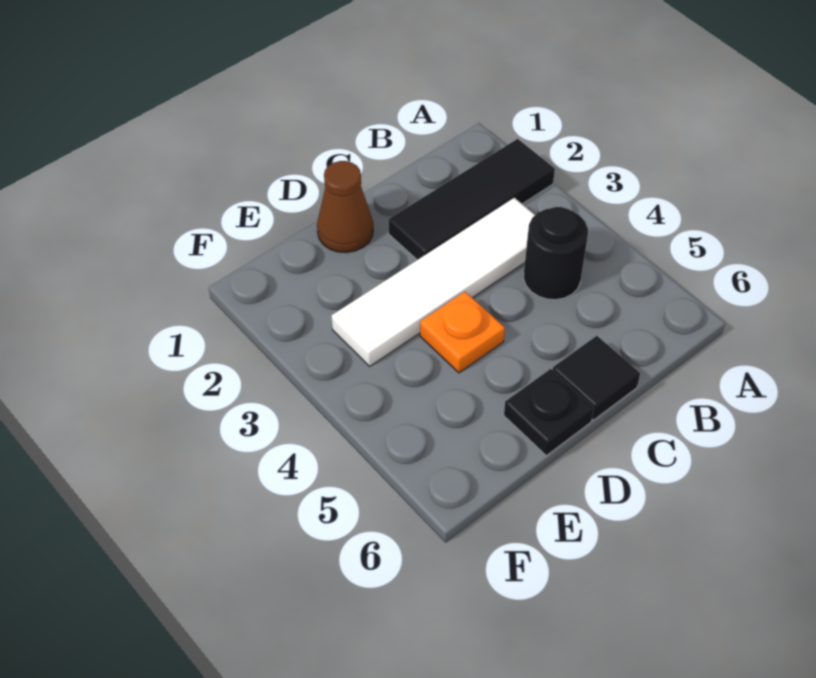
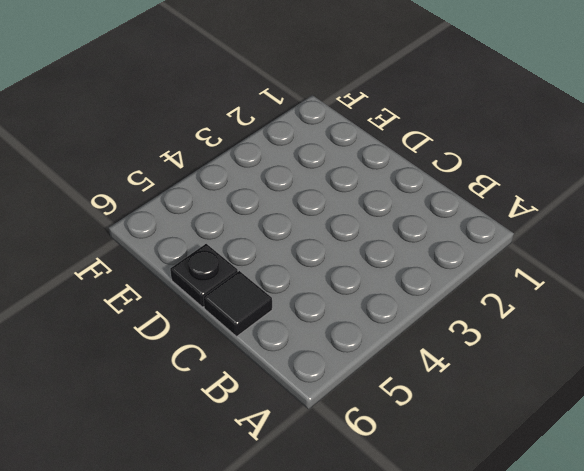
none -> black tile A2:C2 level 1
none -> white tile B3:E3 level 1

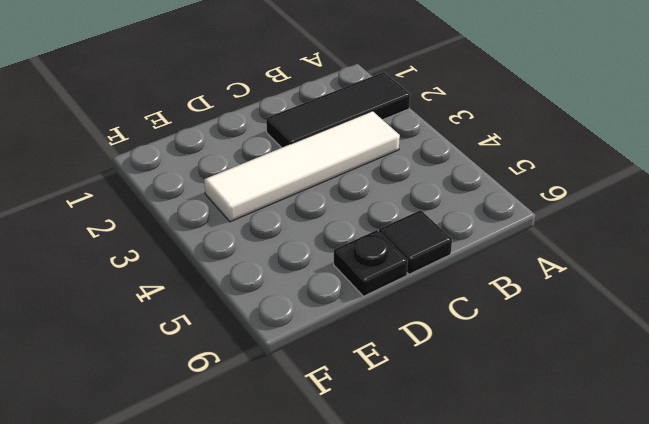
none -> black round brick B4 level 1
none -> brown cone D1 level 1

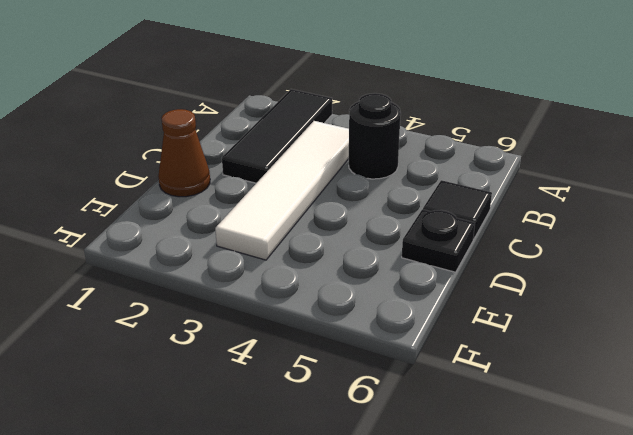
none -> orange plate D4 level 1

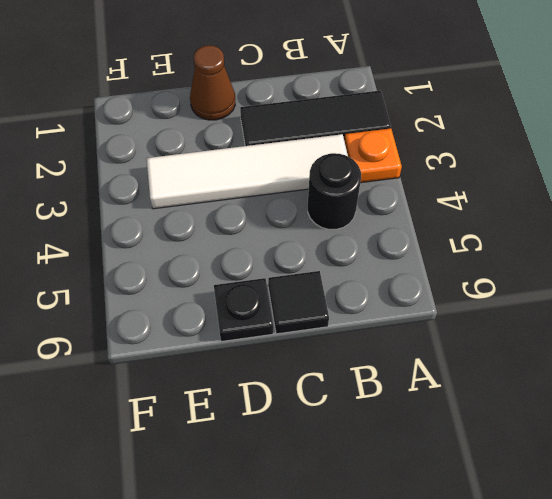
orange plate A3 level 1 -> orange plate D4 level 1

